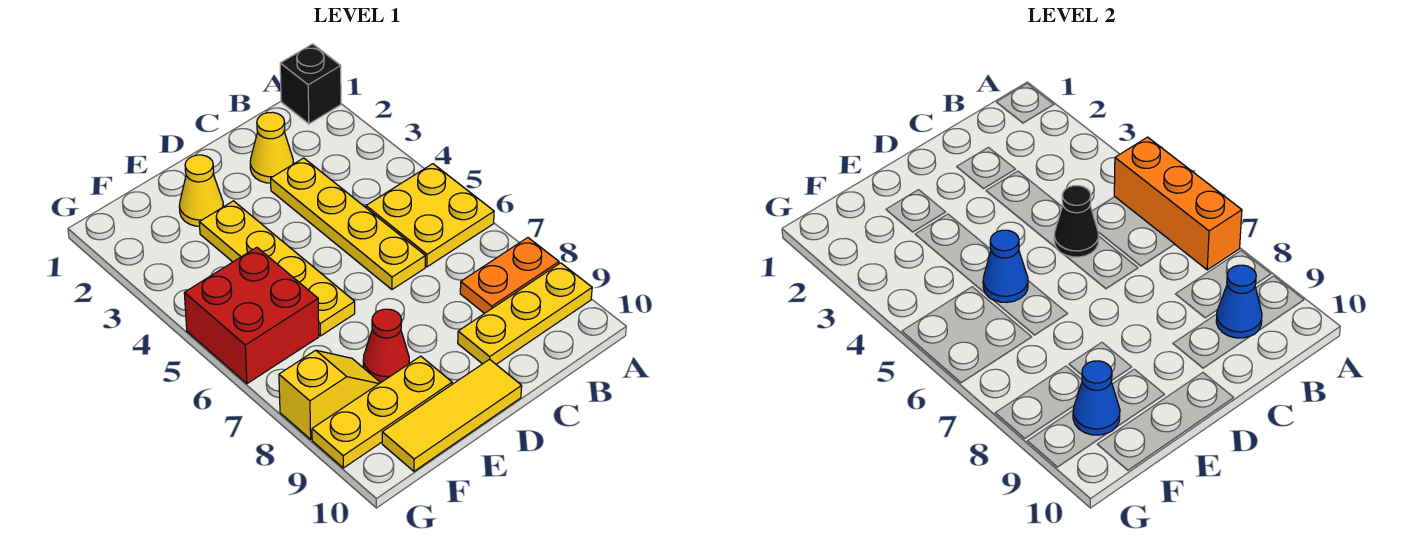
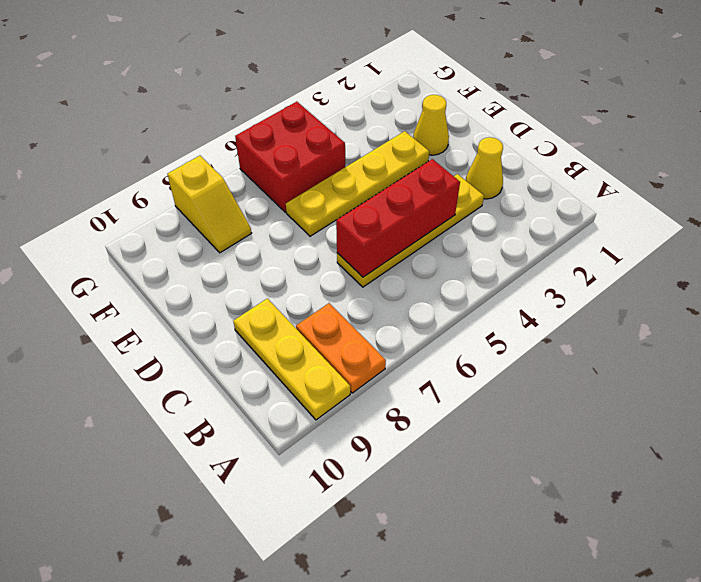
red brick C4:C6 level 2 -> black cone C5 level 2
none -> black brick A1 level 1
none -> yellow plate A5:B6 level 1
none -> yellow tile D10:F10 level 1

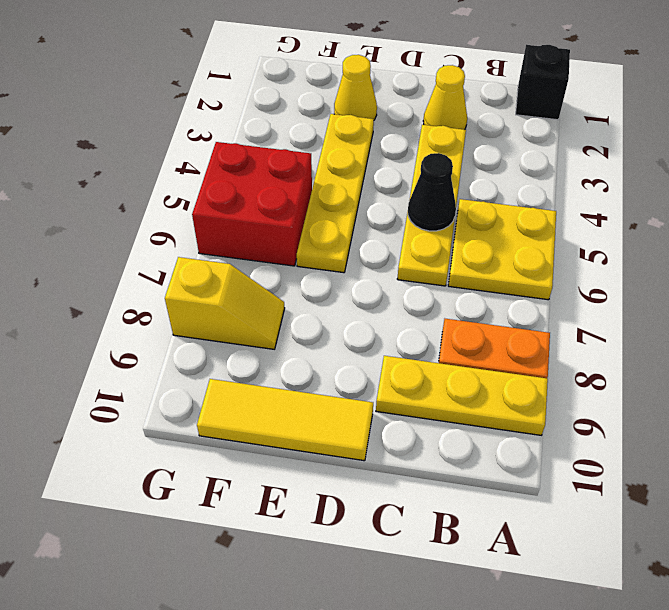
none -> red cone E8 level 1
none -> yellow plate E9:G9 level 1
none -> orange brick A5:A7 level 2

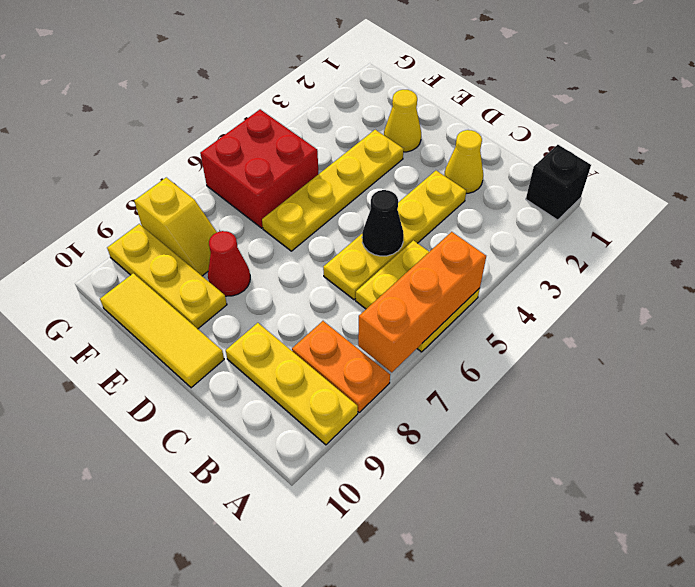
none -> blue cone B9 level 2
none -> blue cone E5 level 2
none -> blue cone F9 level 2

